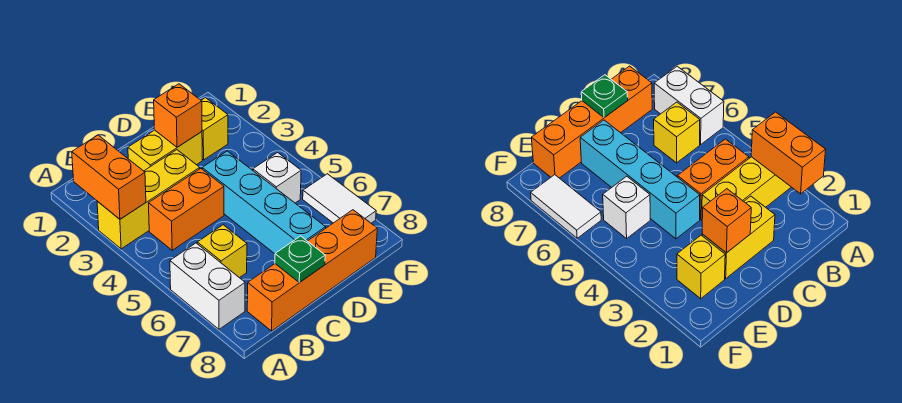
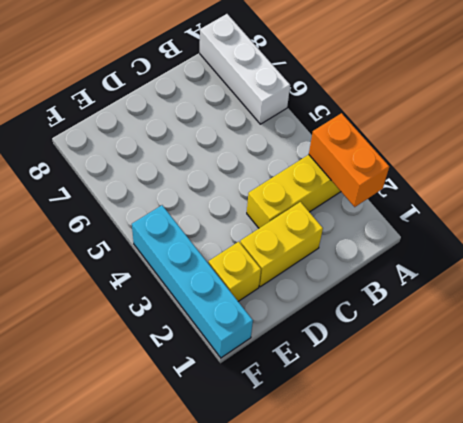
white brick A6:A8 level 1 -> white brick A6:A7 level 1
cyan brick F1:F4 level 1 -> cyan brick D4:D7 level 1
none -> orange brick B4:C4 level 1
none -> yellow brick B6 level 1
none -> orange brick B8:E8 level 1

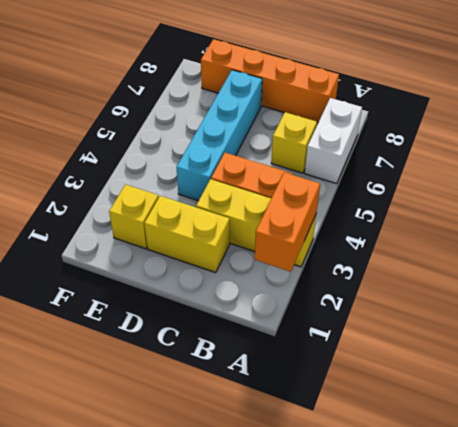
none -> white brick E5 level 1
none -> white tile F6:F7 level 1
none -> green plate C8 level 2

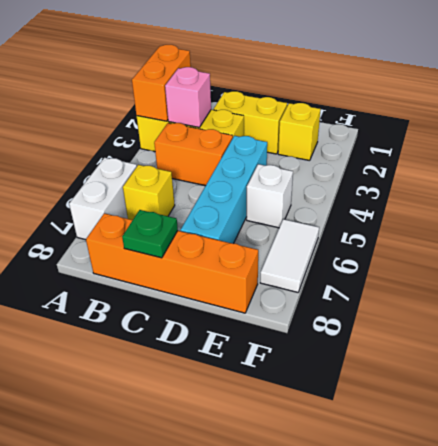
pink brick B3 level 2 -> none
none -> orange brick D2 level 2

